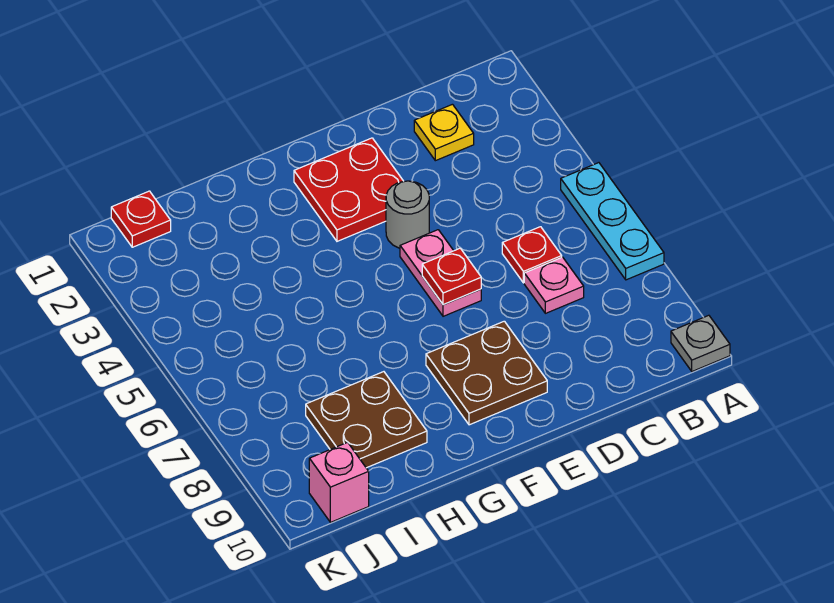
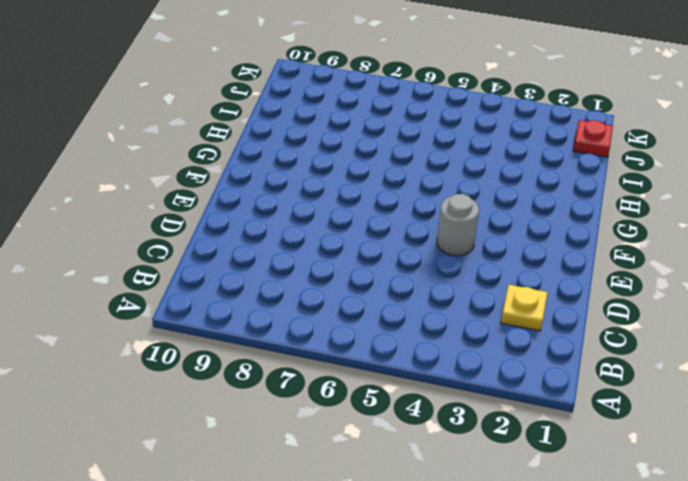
none -> cyan plate A5:A7 level 1
none -> grey plate A10 level 1
none -> red plate C6 level 1

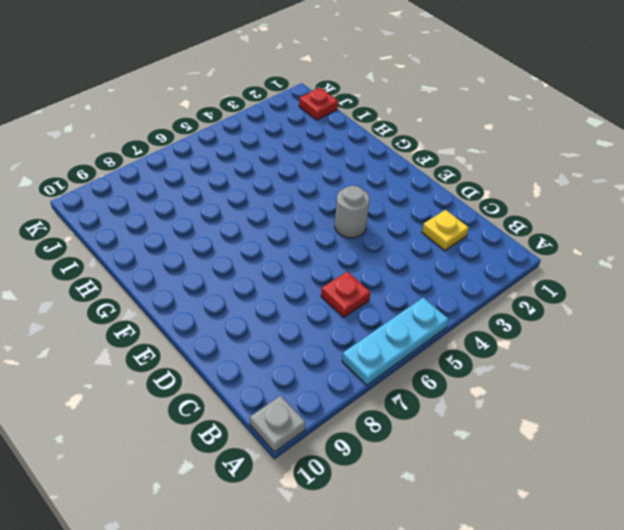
none -> pink plate C7 level 1
none -> red plate E2:F3 level 1
none -> pink plate E5:E6 level 1

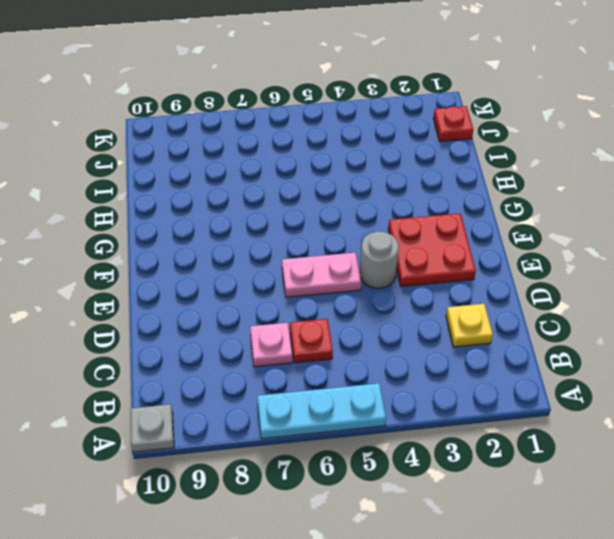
none -> brown plate E8:F9 level 1
none -> brown plate H8:I9 level 1
none -> pink brick J10 level 1

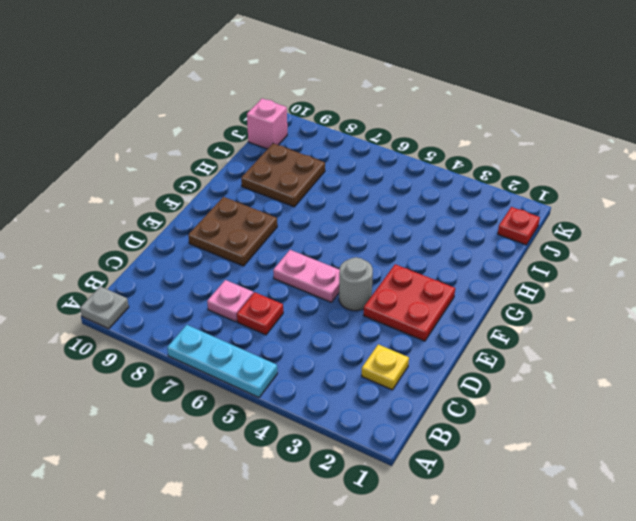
none -> red plate E6 level 2

